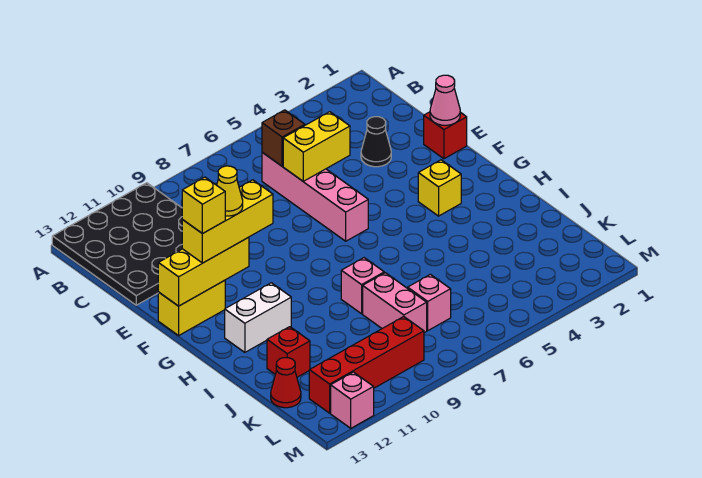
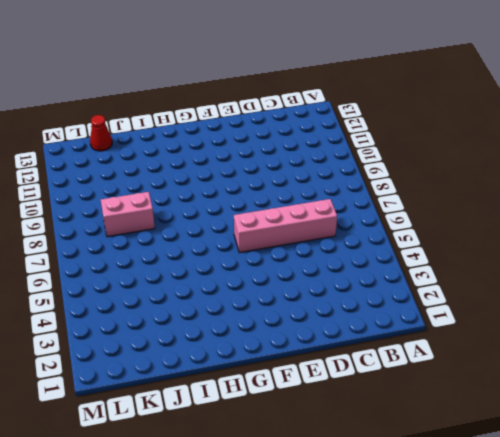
none -> black plate A10:D13 level 1
none -> black cone D3 level 1
none -> red brick E1 level 1

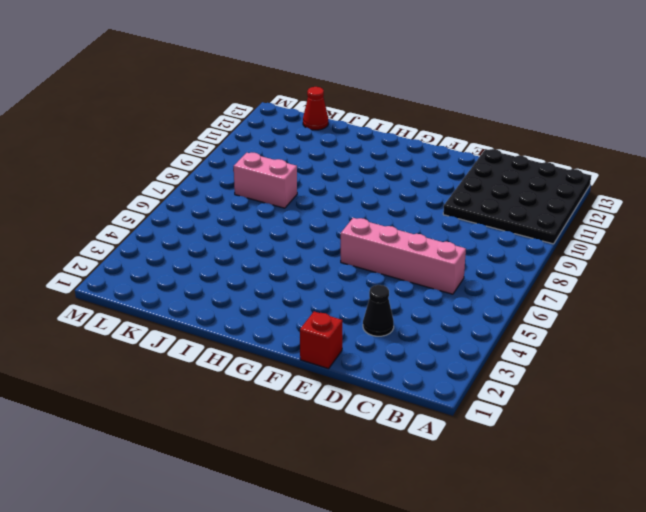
none -> yellow brick F12:F13 level 1
none -> yellow brick G3 level 1
none -> white brick H11:H12 level 1

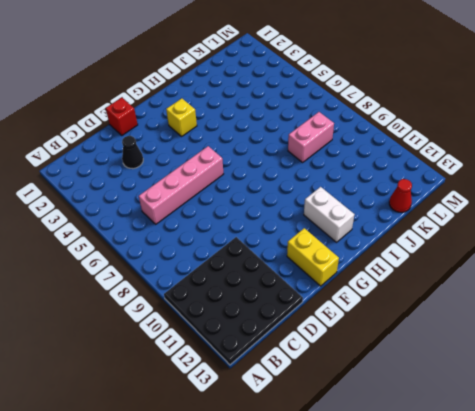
none -> pink brick I8 level 1
none -> red brick J12 level 1
none -> pink brick K7 level 1

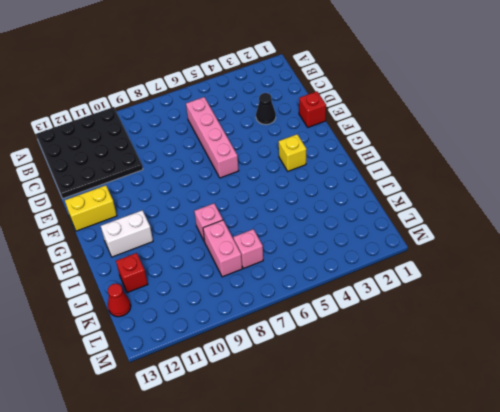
none -> red brick L9:L12 level 1
none -> pink brick M12 level 1
none -> brown brick C6 level 2

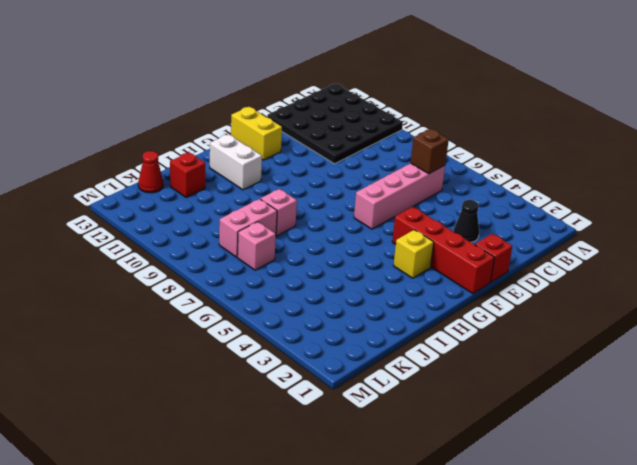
red brick F1:F4 level 1 -> red brick L9:L12 level 1
none -> pink brick M12 level 1
none -> yellow brick D5:D6 level 2
none -> pink cone E1 level 2

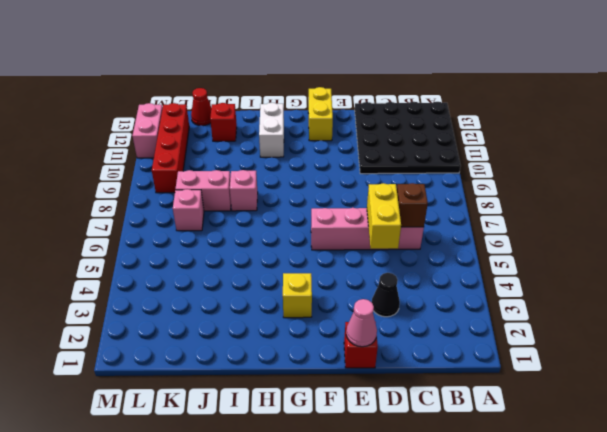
pink brick M11:M12 level 1 -> pink brick M12 level 1
none -> yellow brick F11:F13 level 2
none -> yellow brick F10:F12 level 3
none -> yellow cone F11 level 4

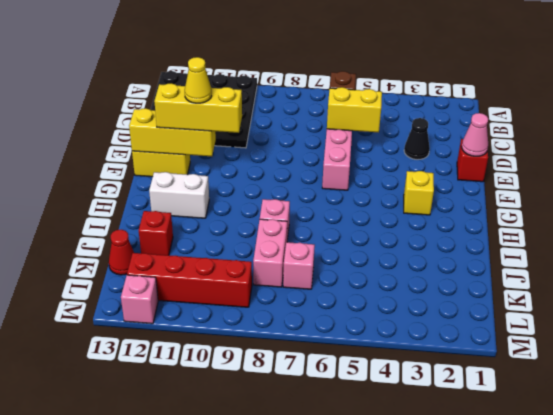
none -> yellow brick F12 level 4

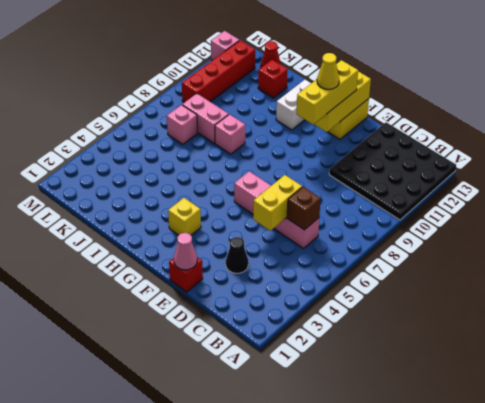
none -> yellow brick F12 level 4

